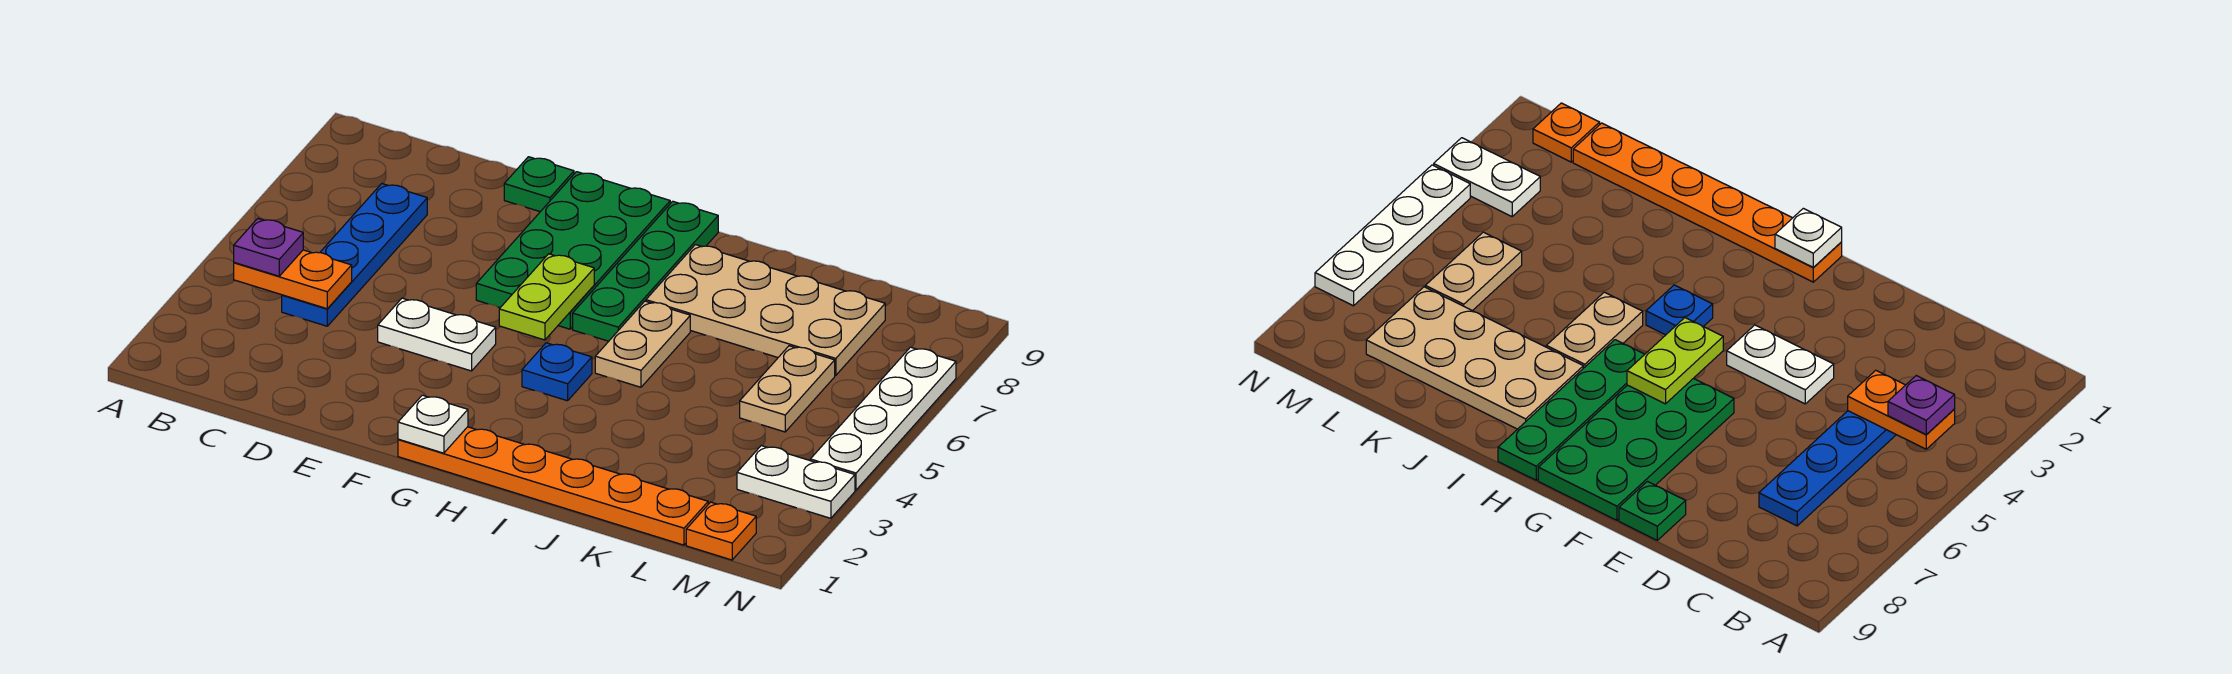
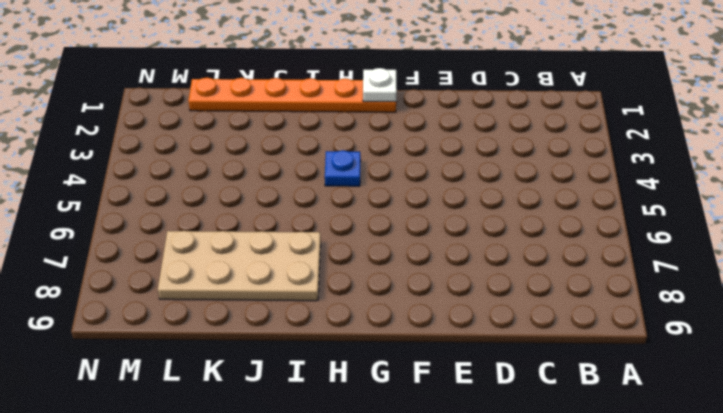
none -> blue plate C4:C7 level 1
none -> white plate E4:F4 level 1
none -> green plate E9 level 1

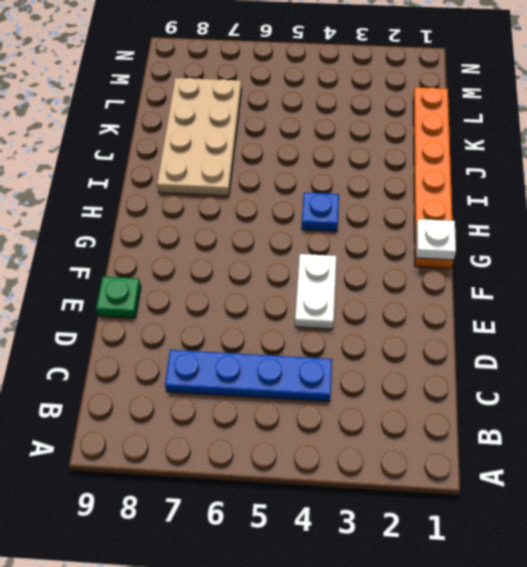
none -> green plate F6:G9 level 1
none -> green plate H6:H9 level 1
none -> tan plate I5:I6 level 1

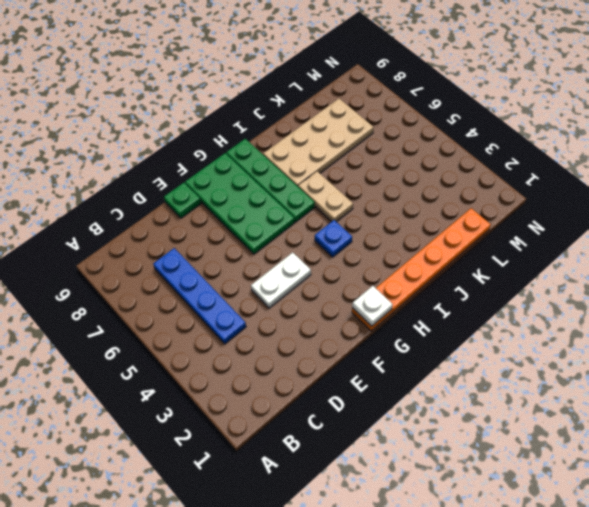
none -> tan plate L5:L6 level 1
none -> orange plate M1 level 1
none -> white plate M3:N3 level 1

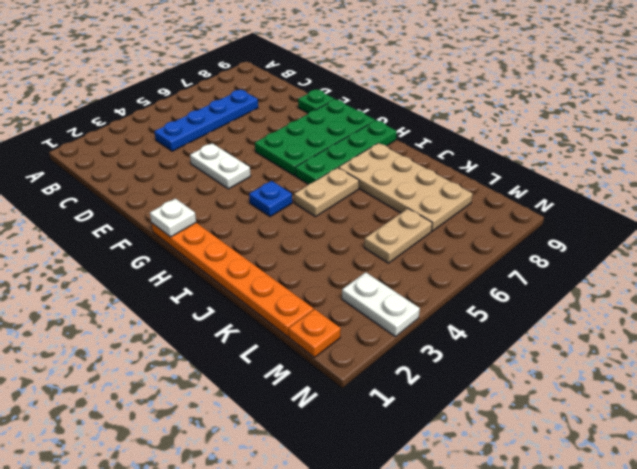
none -> white plate N4:N7 level 1
none -> orange plate B4:C4 level 2
none -> lime plate G5:G6 level 2

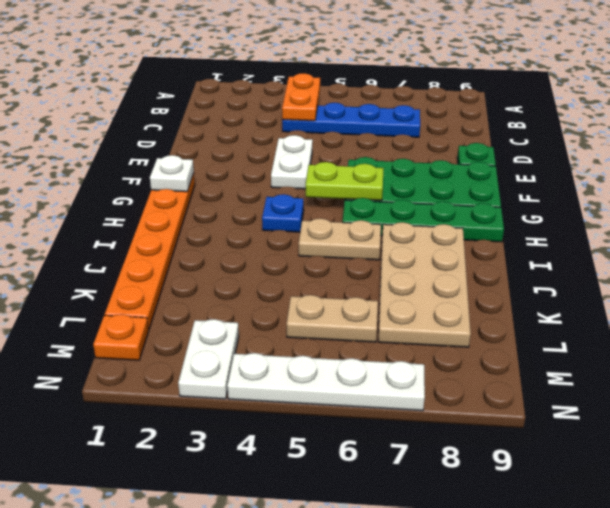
none -> purple plate B4 level 3

